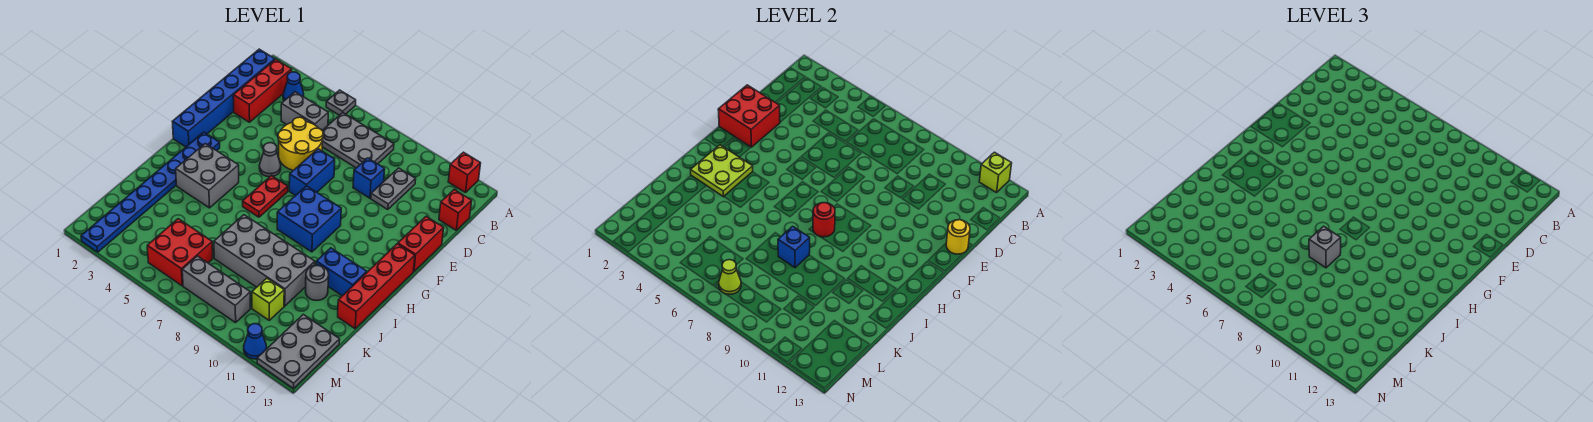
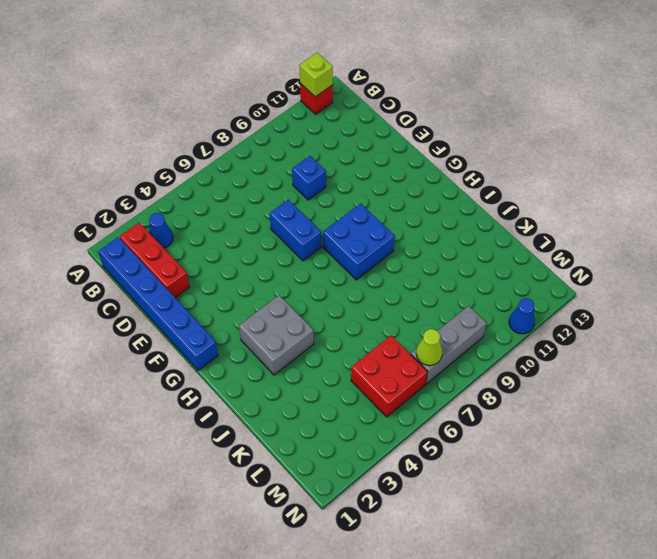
none -> grey plate A5 level 1
none -> grey plate B6:C8 level 1
none -> grey brick C4:C5 level 1
none -> grey plate C10:D10 level 1

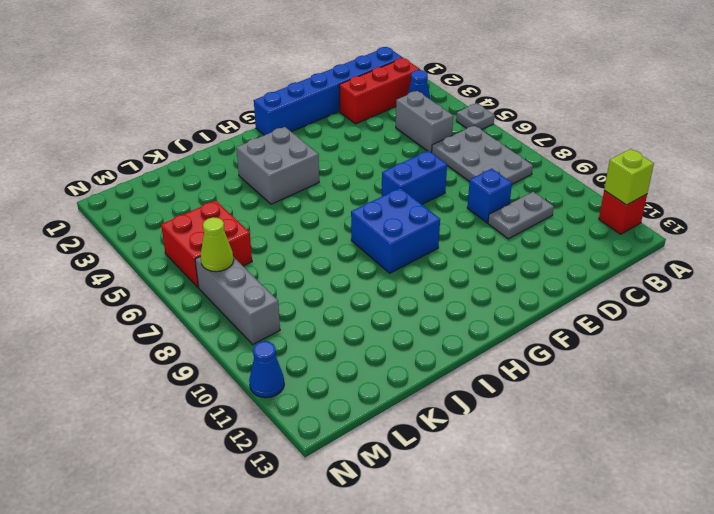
none -> red brick C13 level 1
none -> yellow round brick D5:E6 level 1
none -> red brick E13:F13 level 1
none -> grey cone F5 level 1

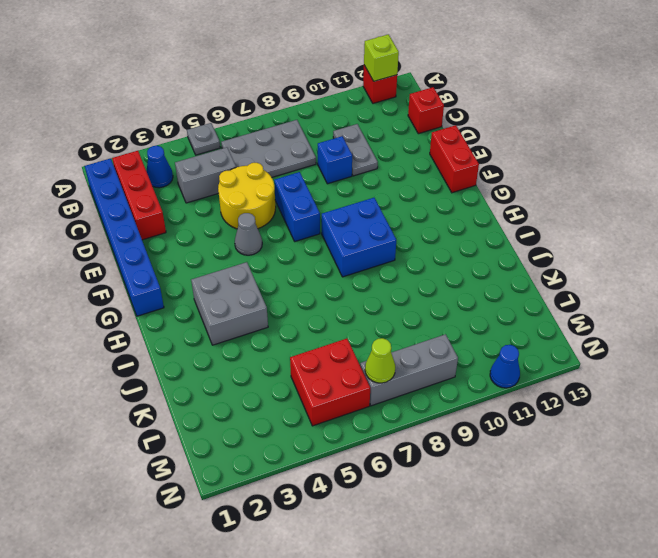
none -> blue plate G2:N2 level 1
none -> red plate G6:H6 level 1
none -> red brick G13:J13 level 1
none -> blue brick I11:I12 level 1

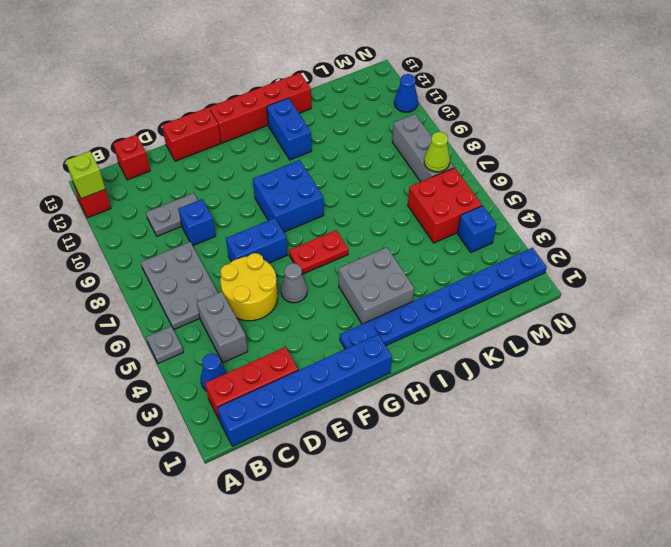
blue brick M4 level 1 -> blue brick J8 level 2
none -> grey brick J7:K10 level 1
none -> grey round brick J11 level 1
none -> lime brick L10 level 1
none -> grey plate L12:N13 level 1

